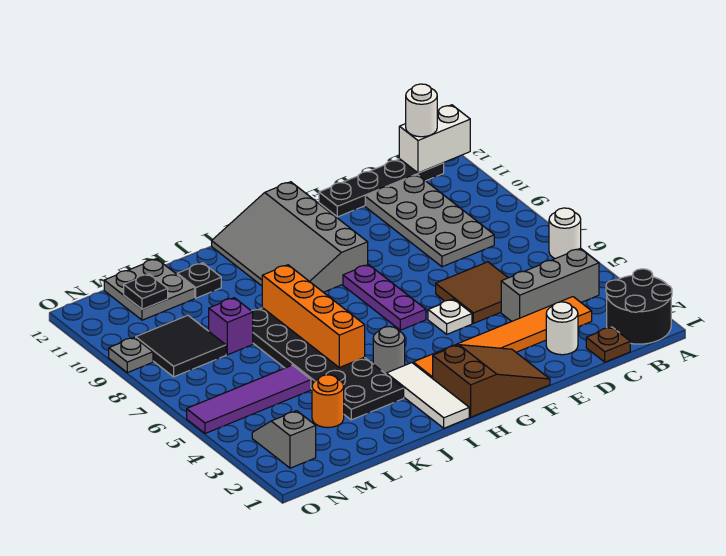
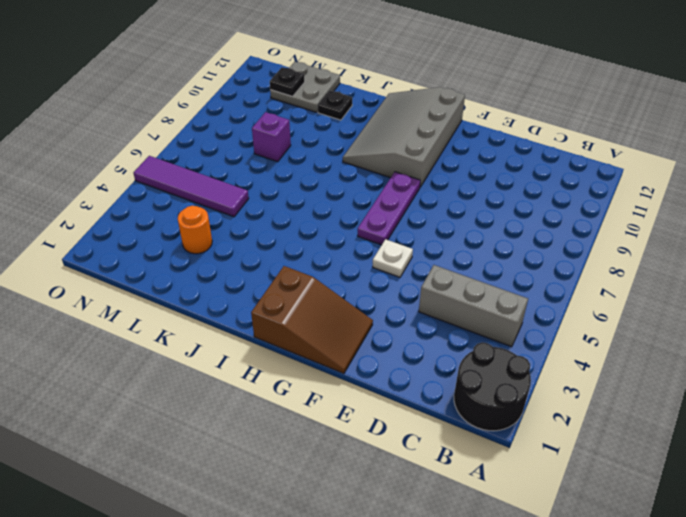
none -> white round brick A6 level 1
none -> black plate B12:E12 level 1
none -> brown plate C1 level 1

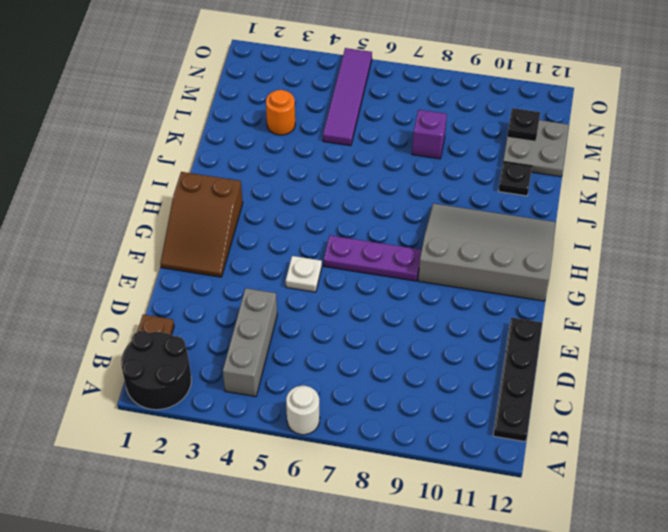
none -> orange tile C3:H3 level 1
none -> grey plate C8:D11 level 1
none -> white round brick D2 level 1

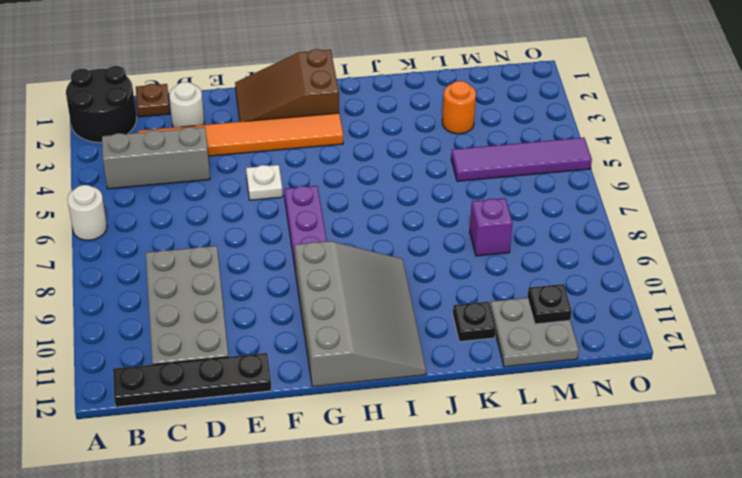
none -> brown tile D5:E6 level 1
none -> white tile I1:I3 level 1
none -> grey round brick I4 level 1

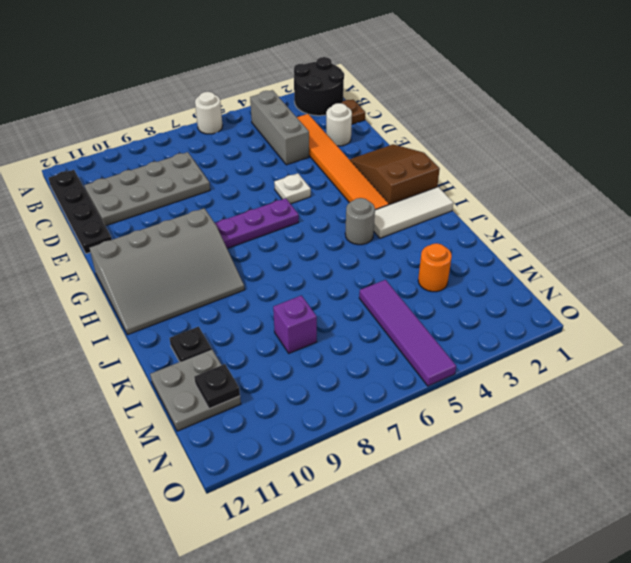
none -> brown tile D5:E6 level 1
none -> black plate J3:K8 level 1
none -> black tile M8:N9 level 1

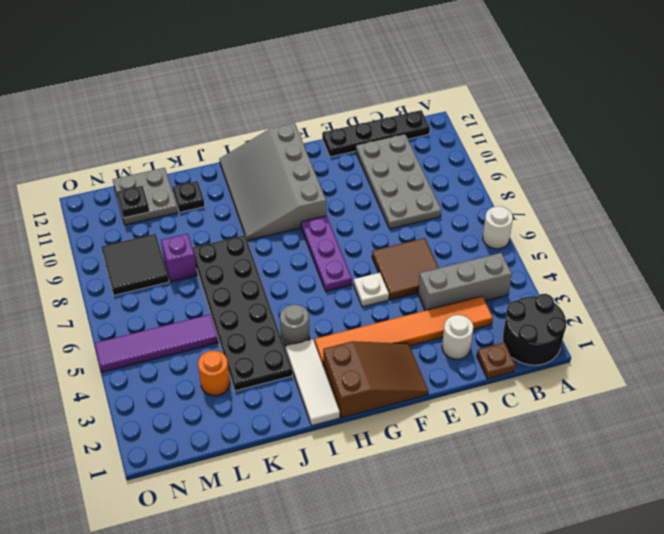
none -> grey slope N2:N3 level 1 top 2
none -> grey plate O9 level 1
none -> white brick A12:B12 level 2

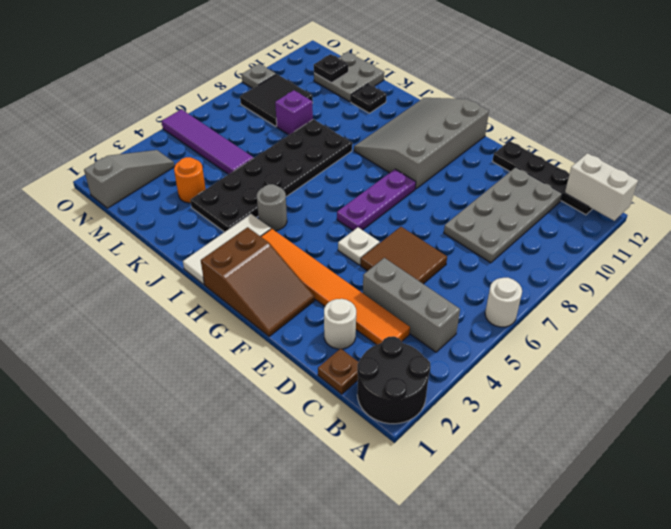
grey slope N1:N3 level 1 top 1 -> grey slope N2:N3 level 1 top 2
none -> orange brick J5:J8 level 2
none -> white round brick B12 level 3

